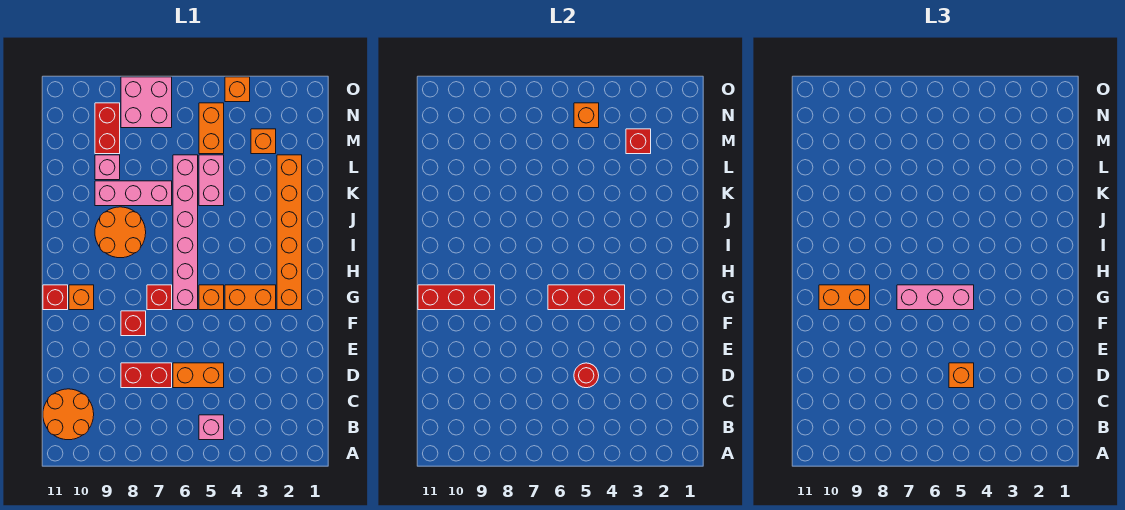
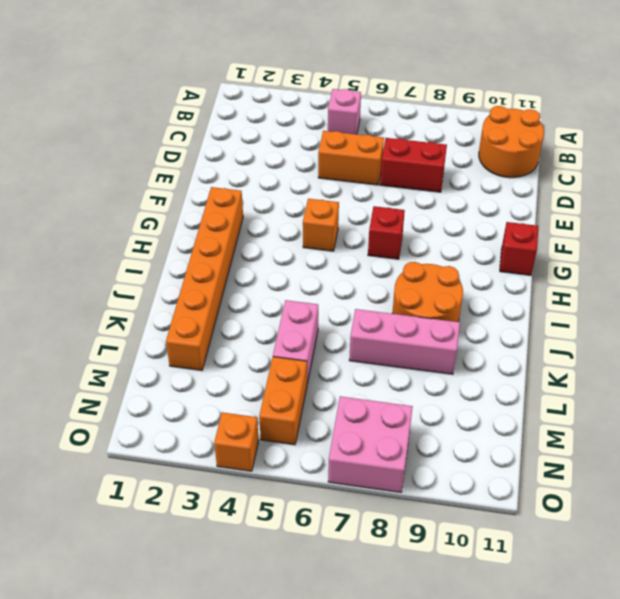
none -> red brick F8 level 1
none -> orange brick G3:G4 level 1
none -> pink brick G6:L6 level 1

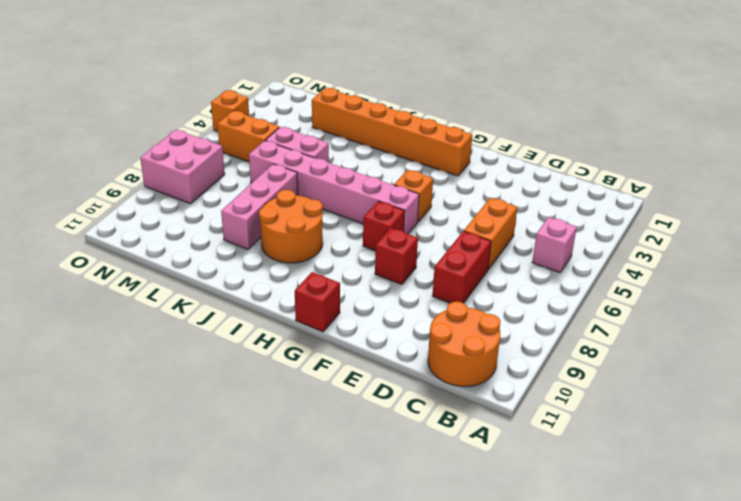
none -> orange brick G3:G4 level 1
none -> orange brick G10 level 1
none -> pink brick L9 level 1

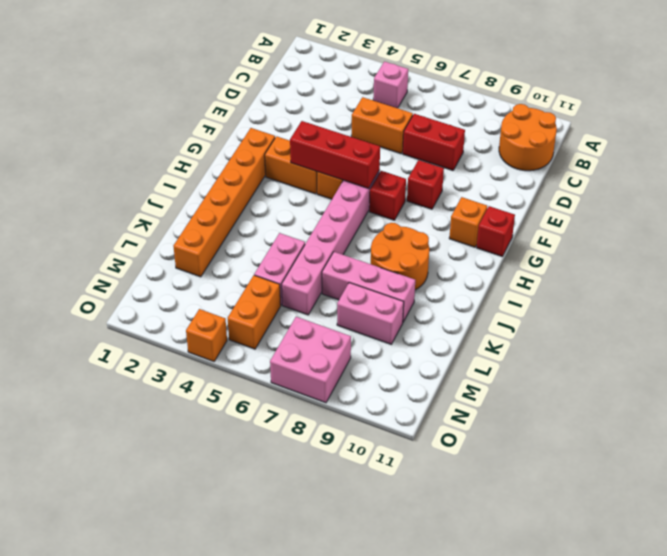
pink brick L8:L9 level 1 -> pink brick L9 level 1
none -> orange brick M3 level 1
none -> red brick M9:N9 level 1
none -> red round brick D5 level 2

